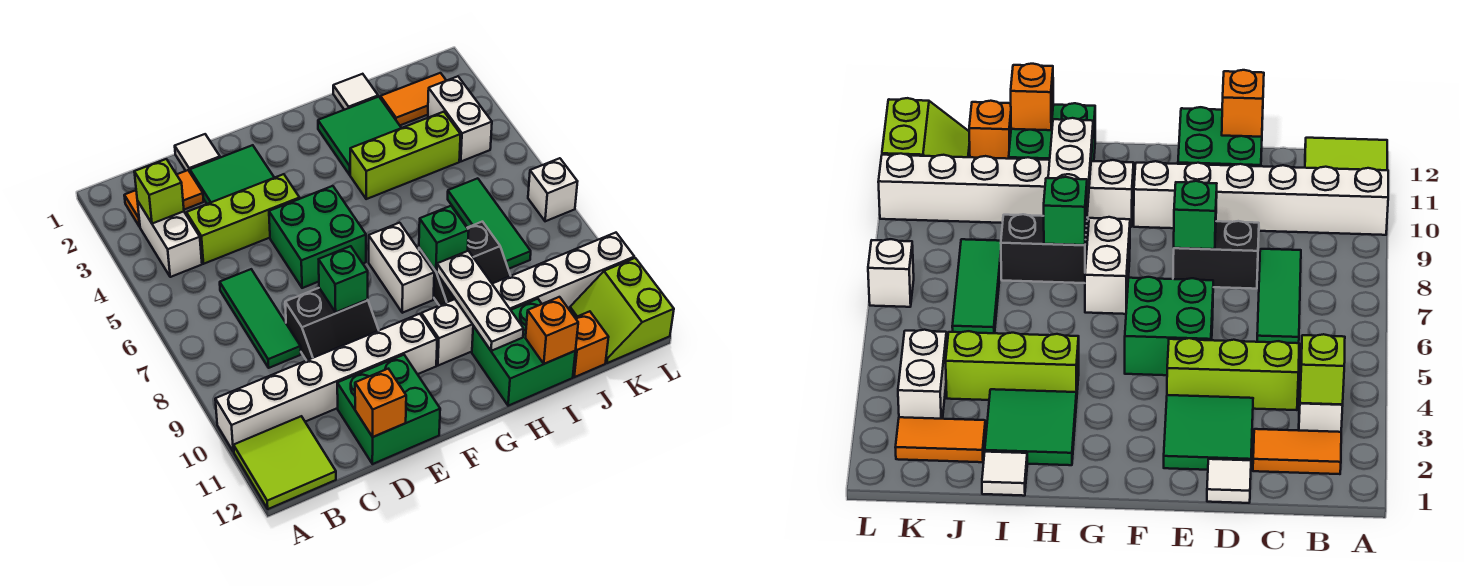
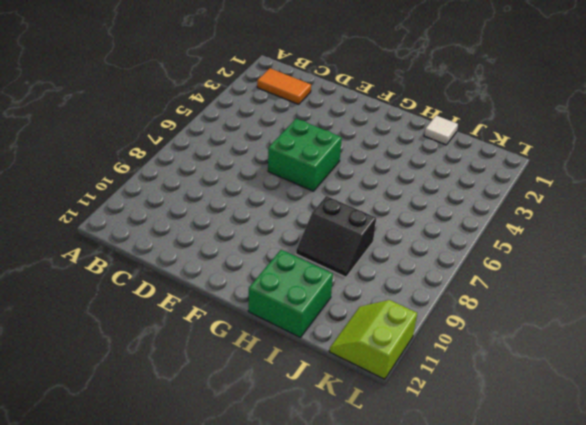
none -> white brick A10:F10 level 1
none -> lime tile A11:B12 level 1
none -> white brick B3:B4 level 1
none -> lime brick C4:E4 level 1

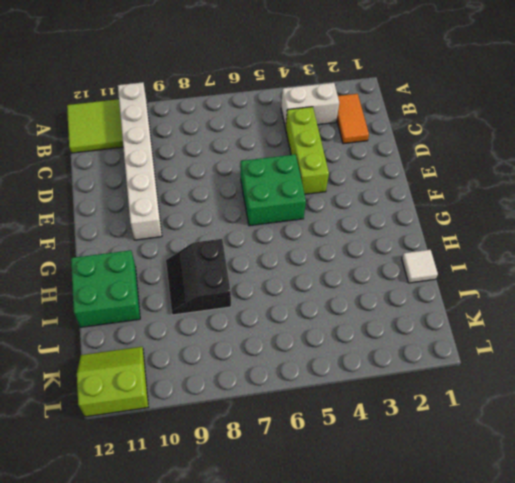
none -> green tile C6:C8 level 1
none -> white tile D1 level 1
none -> green tile D2:E3 level 1
none -> black slope D8:E9 level 1 top 8

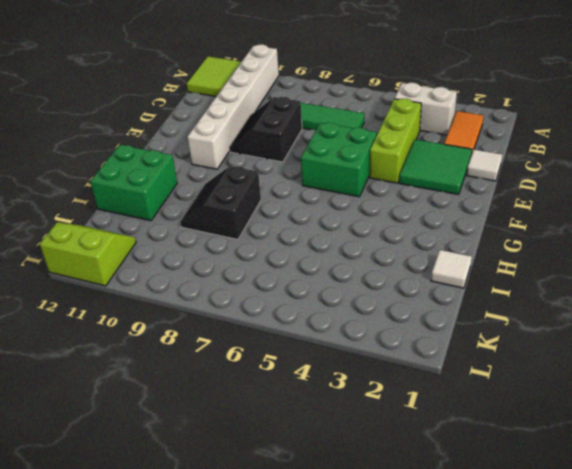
none -> green brick D11:E12 level 1
none -> white brick G7:G8 level 1
none -> white brick G10:L10 level 1
none -> green tile H2:I3 level 1

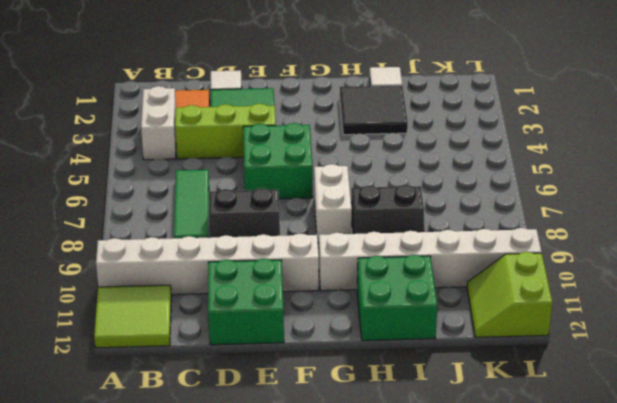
black tile H2:I3 level 1 -> green tile H2:I3 level 1
none -> lime brick H4:J4 level 1
none -> orange tile J2:K2 level 1
none -> green tile J6:J8 level 1
none -> orange brick J12 level 1

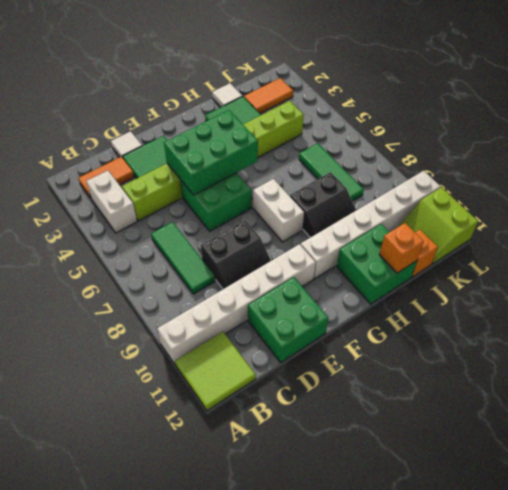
green brick E4:G5 level 2 -> none
none -> white brick K3:K4 level 1
none -> white brick L7 level 1
none -> lime brick B3 level 2
none -> orange brick D12 level 2

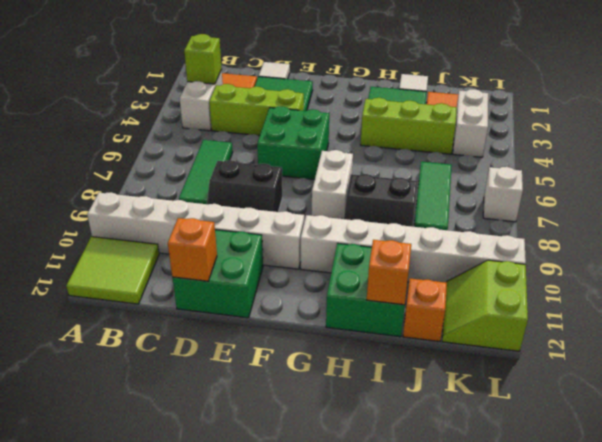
none -> green brick E8 level 2
none -> green brick H8 level 2
none -> white plate H9:H11 level 2

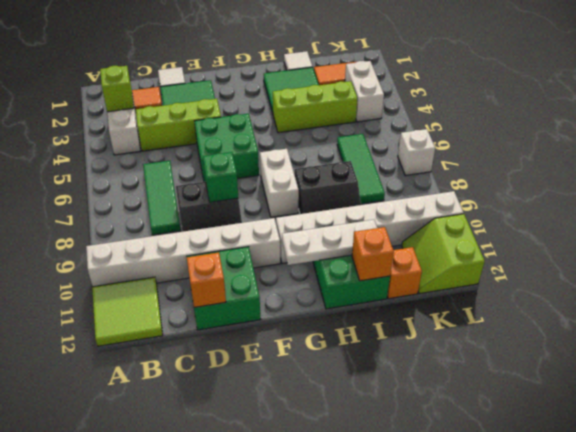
white plate G11:I11 level 2 -> white plate H9:H11 level 2
none -> green brick H8 level 2

